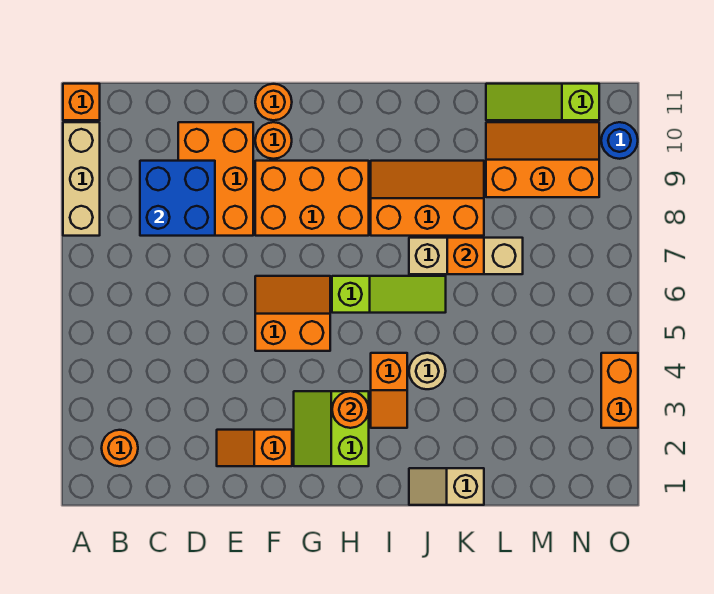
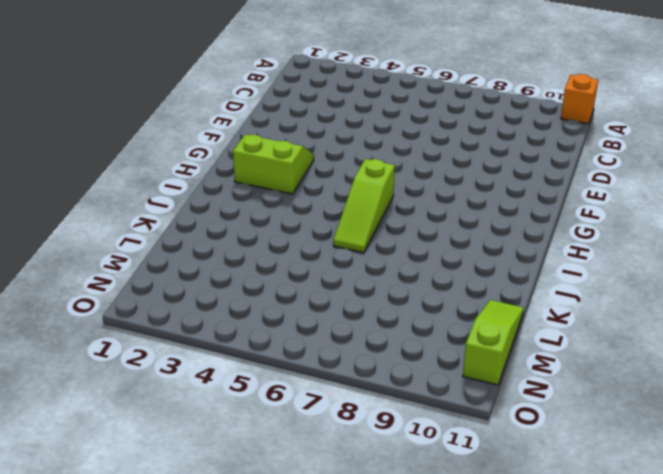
none -> tan brick A8:A10 level 1
none -> orange round brick B2 level 1
none -> orange brick D8:E10 level 1

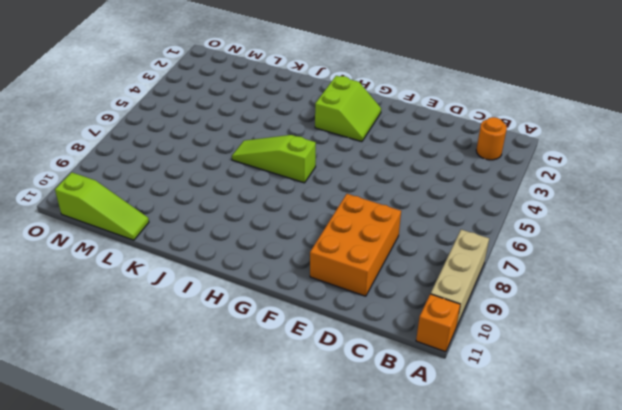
none -> orange slope E2:F2 level 1 top F
none -> orange slope F5:G6 level 1 top 5
none -> orange brick F8:H9 level 1

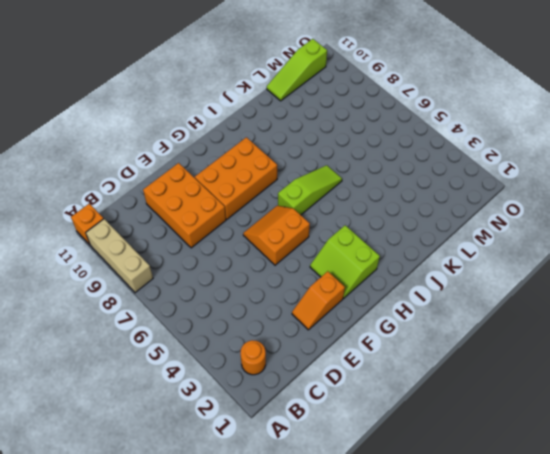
none -> orange round brick F10 level 1
none -> orange round brick F11 level 1
none -> orange slope I3:I4 level 1 top 4

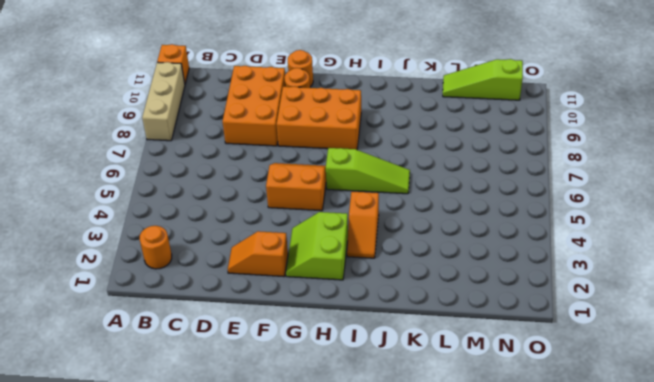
none -> orange slope I8:K9 level 1 top 8
none -> tan slope J1:K1 level 1 top K
none -> tan round brick J4 level 1

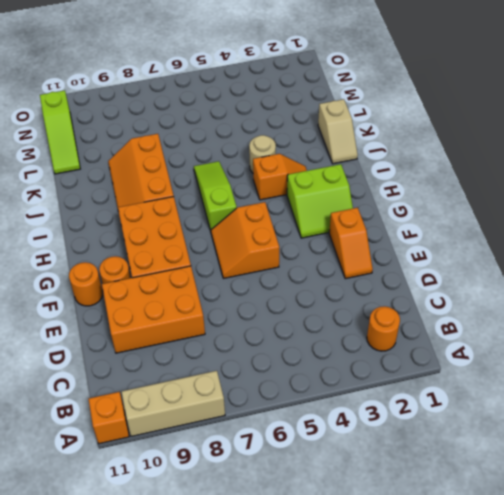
none -> tan brick J7:L7 level 1
none -> orange slope L9:N10 level 1 top 9
none -> orange brick O3:O4 level 1

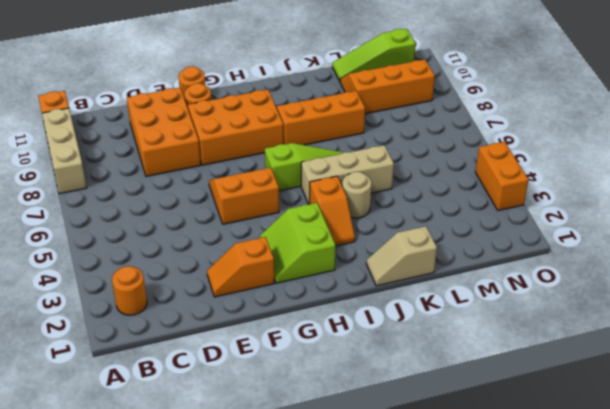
tan brick I5:K5 level 1 -> tan brick J7:L7 level 1
none -> blue round brick O10 level 1
none -> blue brick C8:D9 level 2
none -> orange round brick H3 level 2

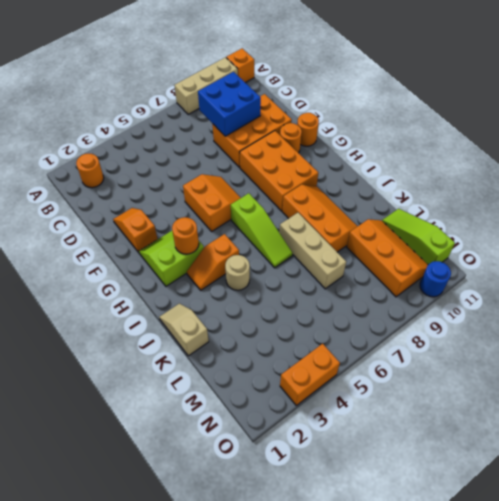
none -> orange brick K7 level 2

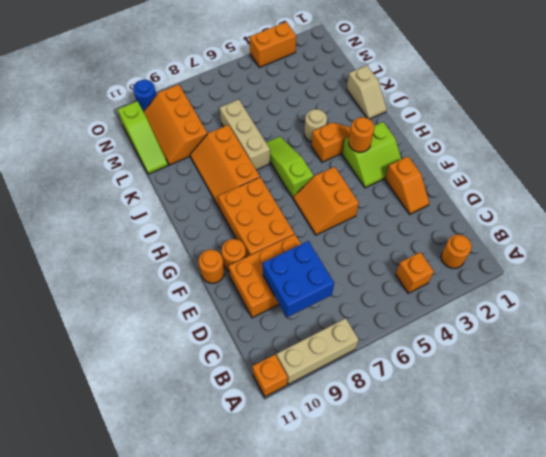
orange brick B4 level 1 -> orange brick K7 level 2

